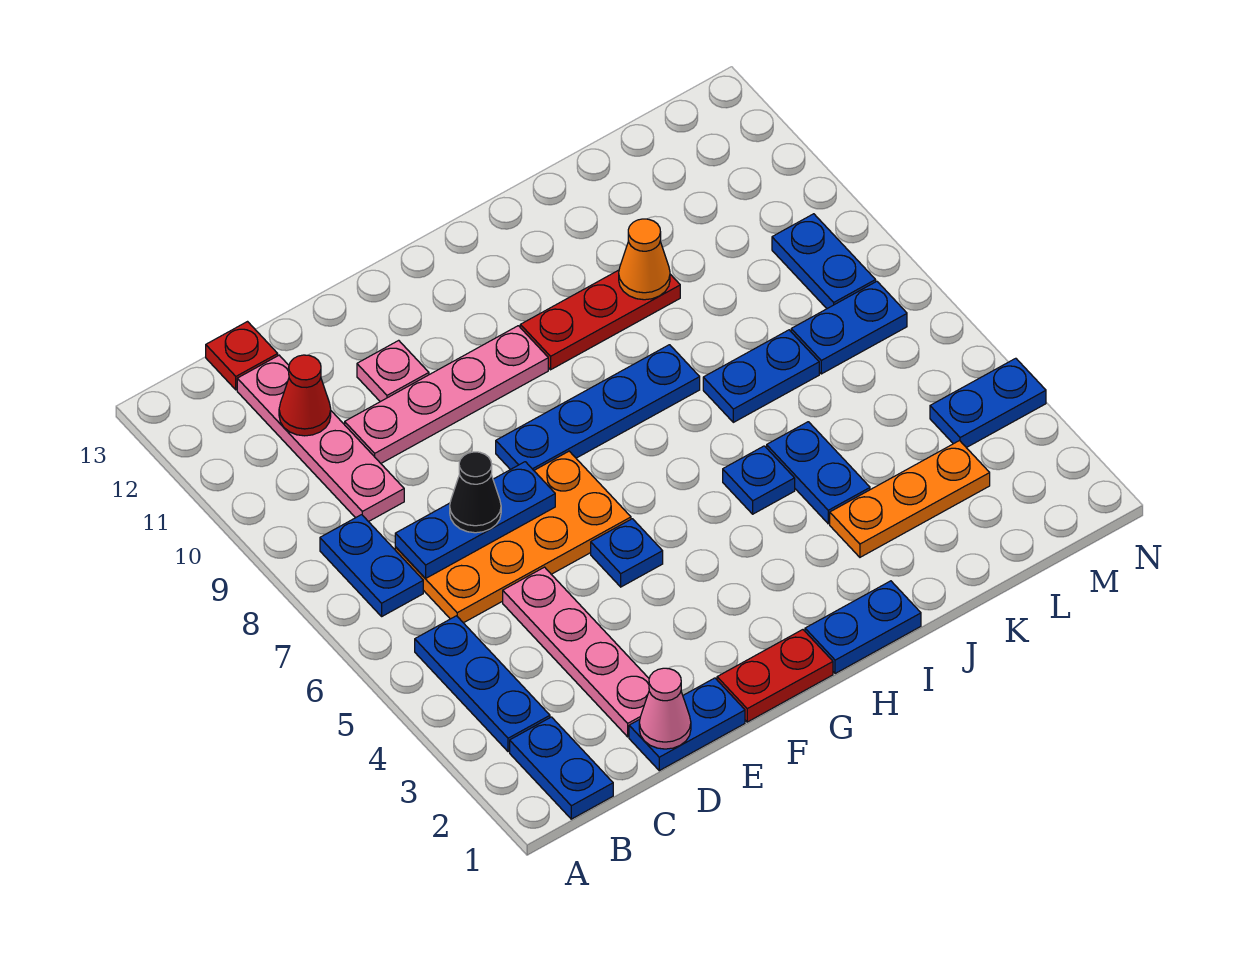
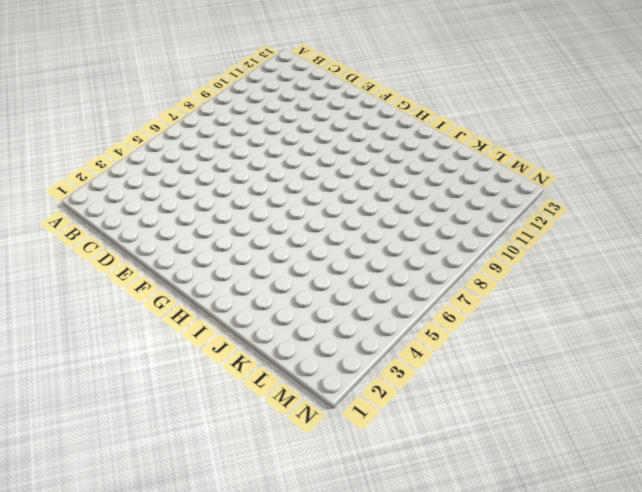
none -> blue plate B1:B2 level 1
none -> blue plate B3:B5 level 1
none -> blue plate B7:B8 level 1

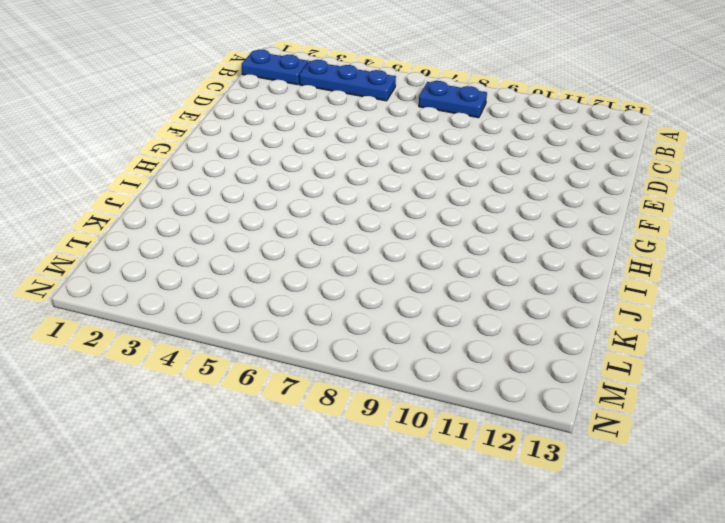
none -> orange plate C6:F7 level 1
none -> pink plate C9:C12 level 1
none -> red plate C13 level 1

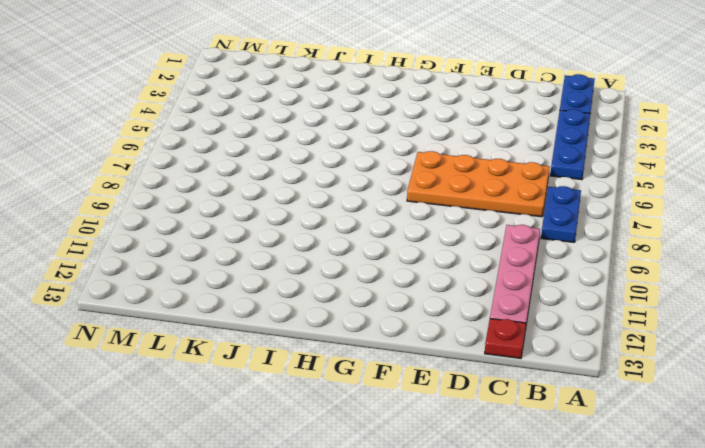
none -> blue plate D1:E1 level 1
none -> pink plate D2:D5 level 1
none -> pink plate D10:G10 level 1

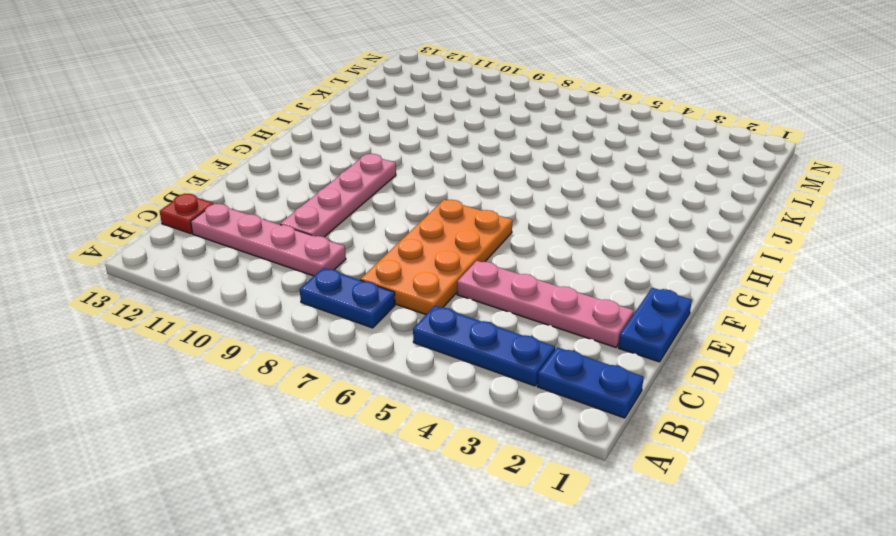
none -> pink plate E11 level 1
none -> red plate F1:G1 level 1
none -> blue plate F5 level 1

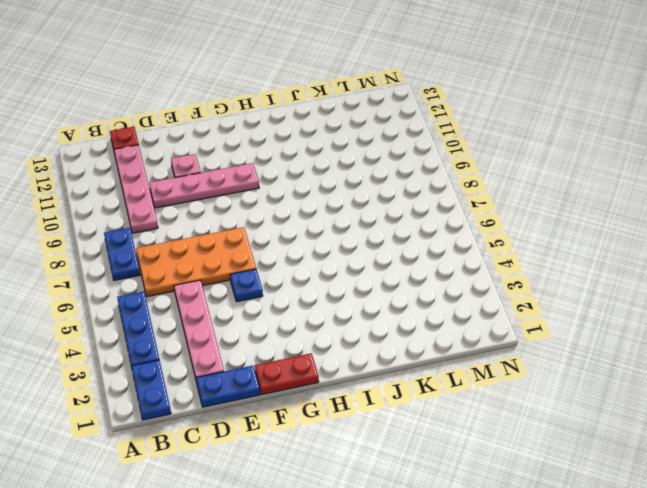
none -> blue plate F8:I8 level 1
none -> blue plate H1:I1 level 1
none -> red plate H10:J10 level 1

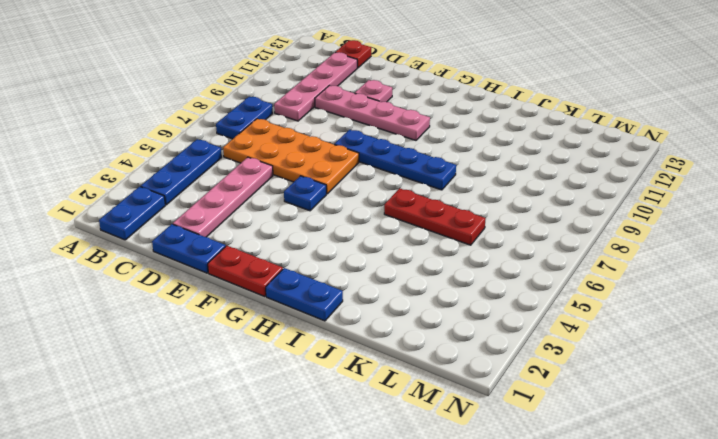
red plate I6:K6 level 1 -> red plate H10:J10 level 1
none -> blue plate I5 level 1
none -> orange plate J3:L3 level 1
none -> blue plate J4:J5 level 1

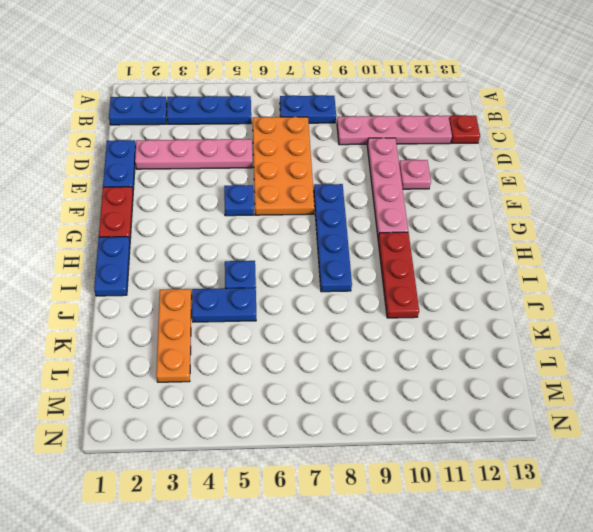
none -> blue plate J7:K7 level 1
none -> blue plate L7:M7 level 1
none -> blue plate M4:N4 level 1

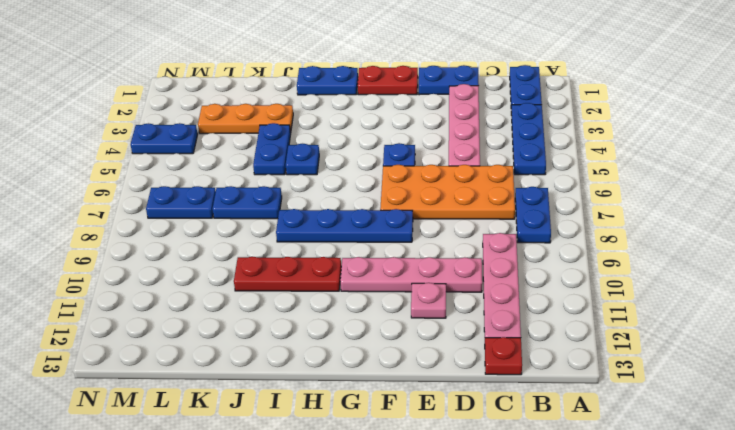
none -> blue plate M8:M9 level 1
none -> blue plate C7:E7 level 2
none -> red cone C11 level 2

